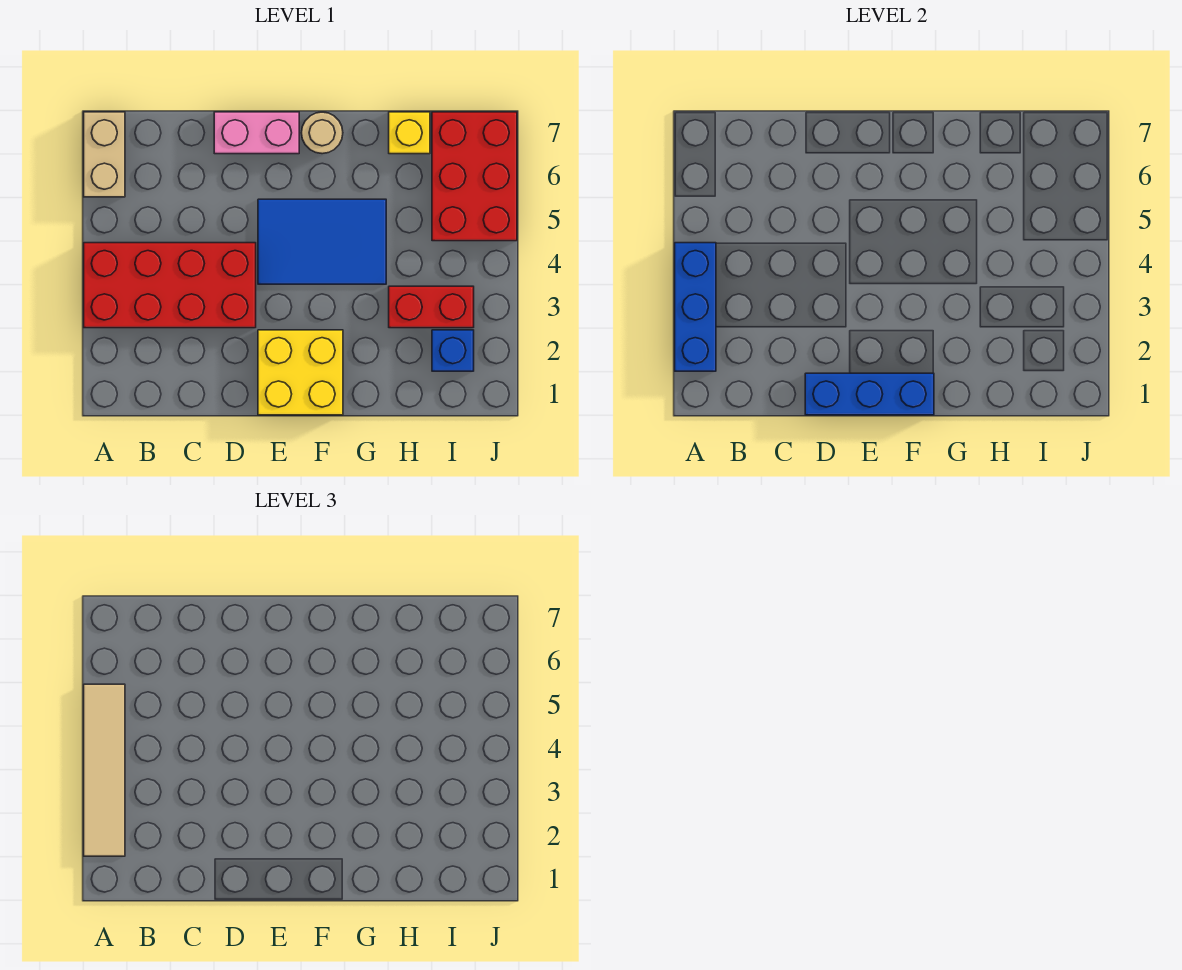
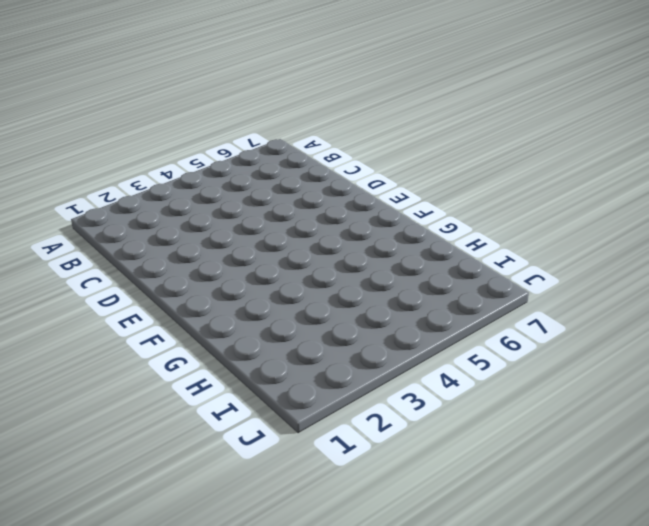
none -> red brick A3:D4 level 1
none -> tan brick A6:A7 level 1
none -> pink brick D7:E7 level 1

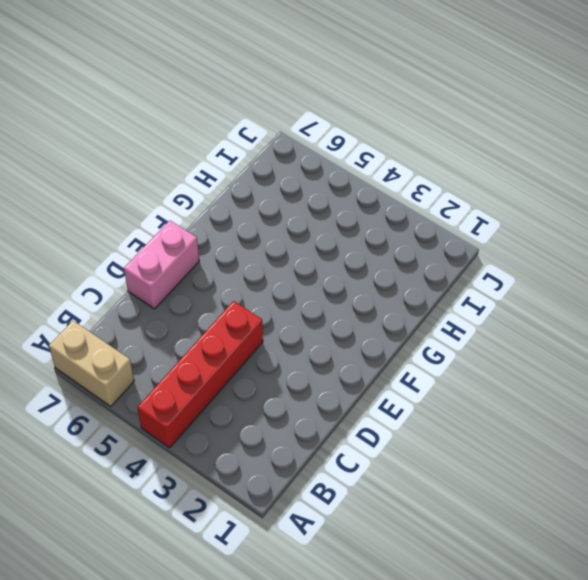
red brick A4:D4 level 1 -> red brick A3:D4 level 1
none -> yellow brick E1:F2 level 1
none -> blue tile E4:G5 level 1
none -> tan round brick F7 level 1

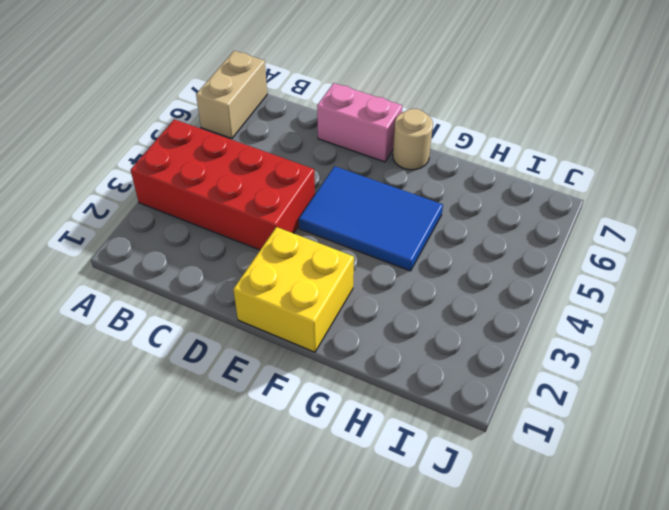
none -> red brick H3:I3 level 1
none -> yellow brick H7 level 1
none -> blue brick I2 level 1

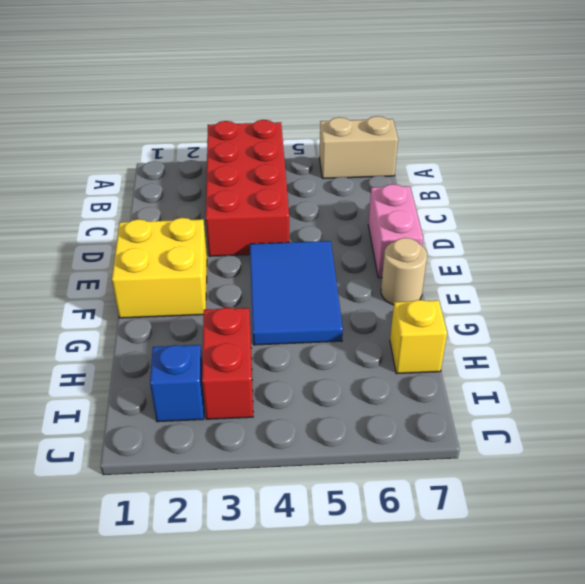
none -> red brick I5:J7 level 1
none -> blue brick A2:A4 level 2
none -> blue brick D1:F1 level 2

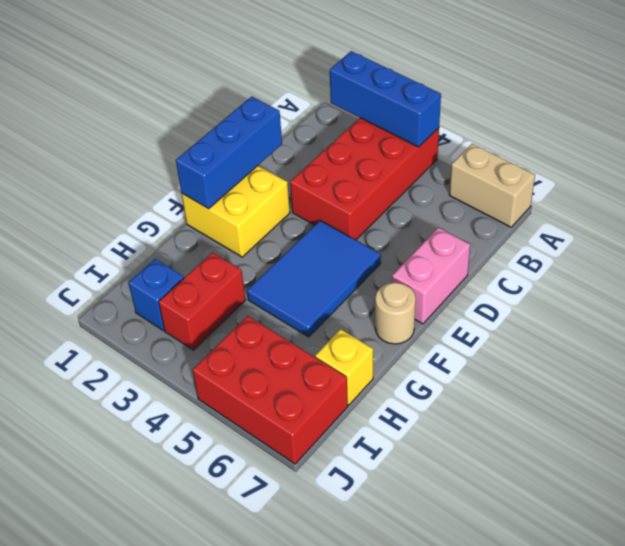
none -> tan tile A2:A5 level 3

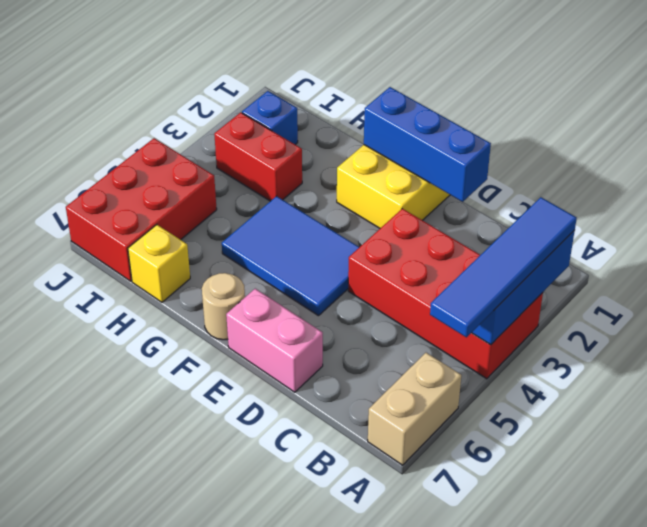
blue tile A2:A5 level 3 -> tan tile A2:A5 level 3

